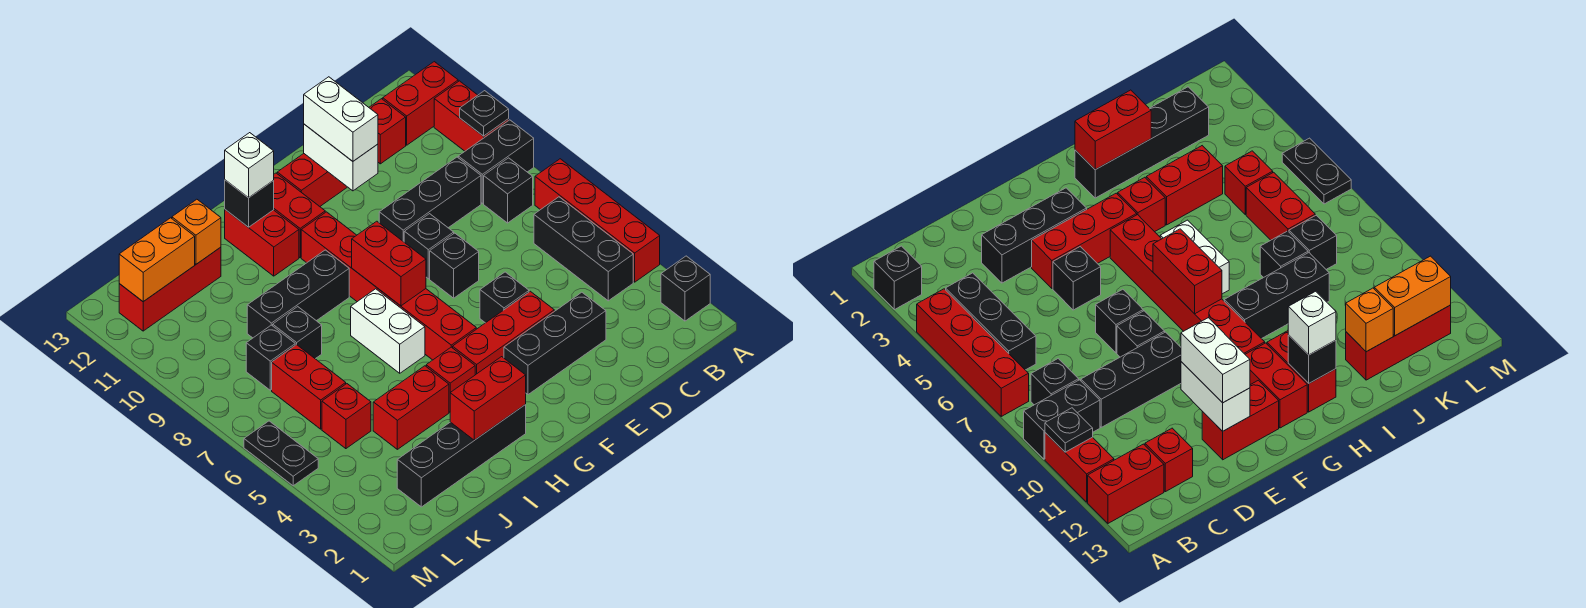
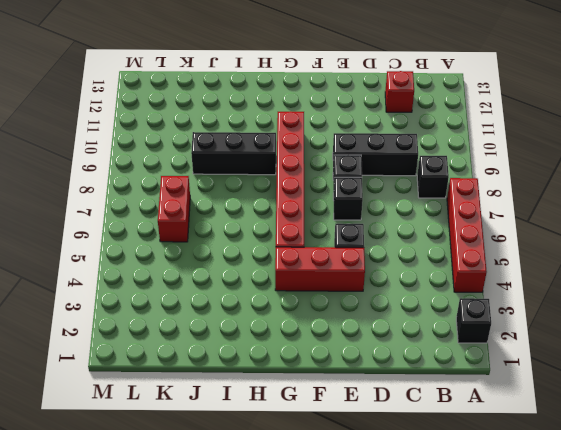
none -> black brick A9:B9 level 1
none -> red brick A10:A11 level 1
none -> red brick A12:B12 level 1
none -> black brick B4:B6 level 1

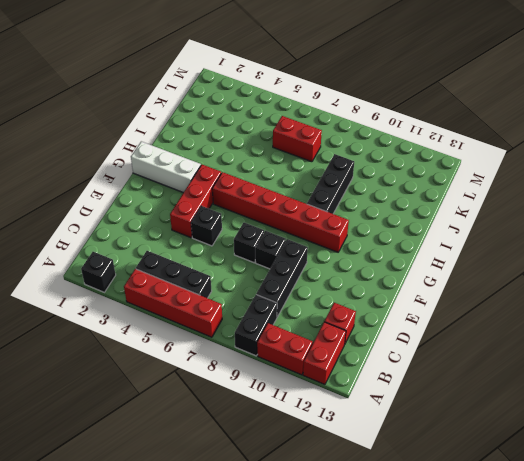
white brick G1:G3 level 1 -> none
none -> black brick B8 level 1
none -> black brick D3:F3 level 1
none -> red brick E12:F12 level 1
none -> red brick G11:G12 level 1

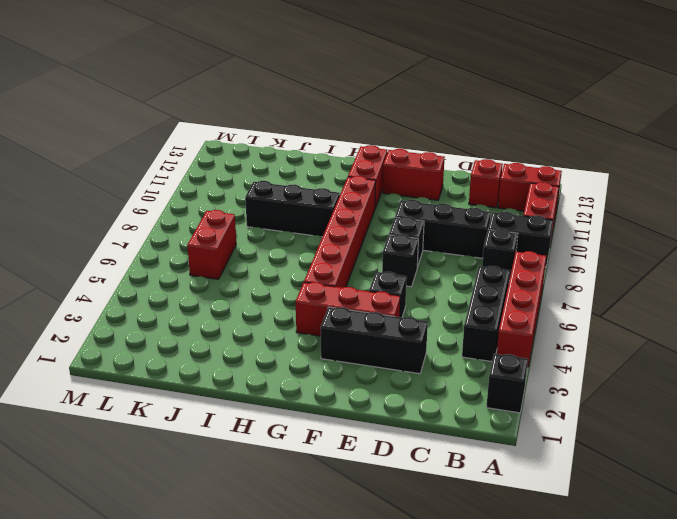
none -> black brick H2:K2 level 1
none -> red brick H4 level 1
none -> white brick H6:H7 level 1
none -> red brick H11:H12 level 1

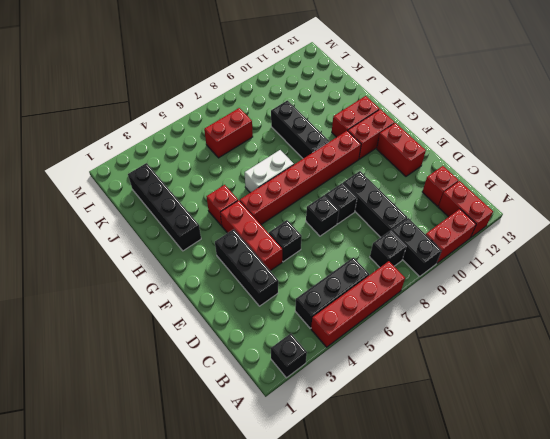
none -> red brick I4:J4 level 1
none -> black brick J8 level 1
none -> red brick J12:L12 level 1
none -> red brick K5 level 1

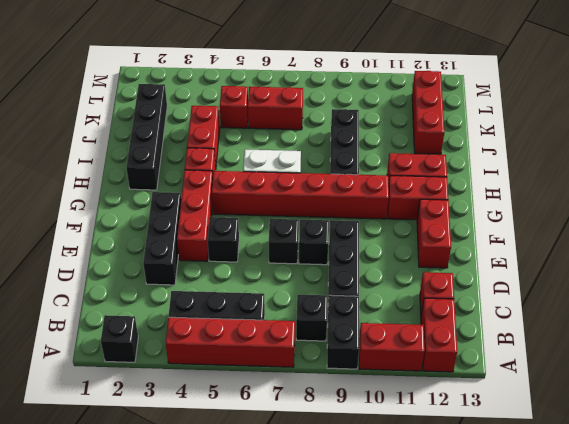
none -> black brick J8 level 1
none -> black brick K8 level 1
none -> black plate M5:M6 level 1
none -> black plate A10 level 2

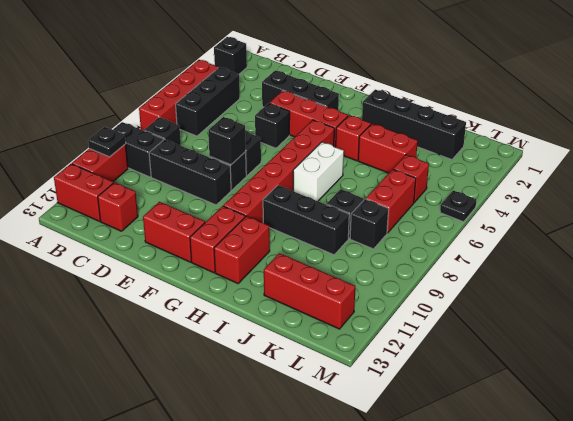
black brick E8 level 2 -> black brick H12 level 2
black plate M5 level 1 -> black plate M5:M6 level 1
none -> white brick E11:E12 level 2
none -> red brick G7:G8 level 2
none -> red brick H2:I2 level 2
none -> orange brick J12 level 2

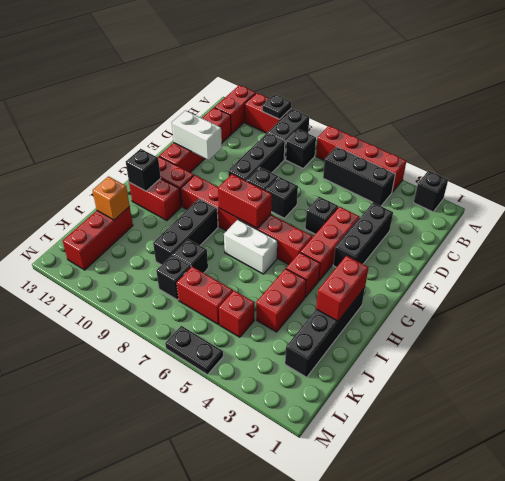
none -> orange brick K12:L12 level 2
none -> white brick E11:E12 level 3
none -> white brick H12 level 3

